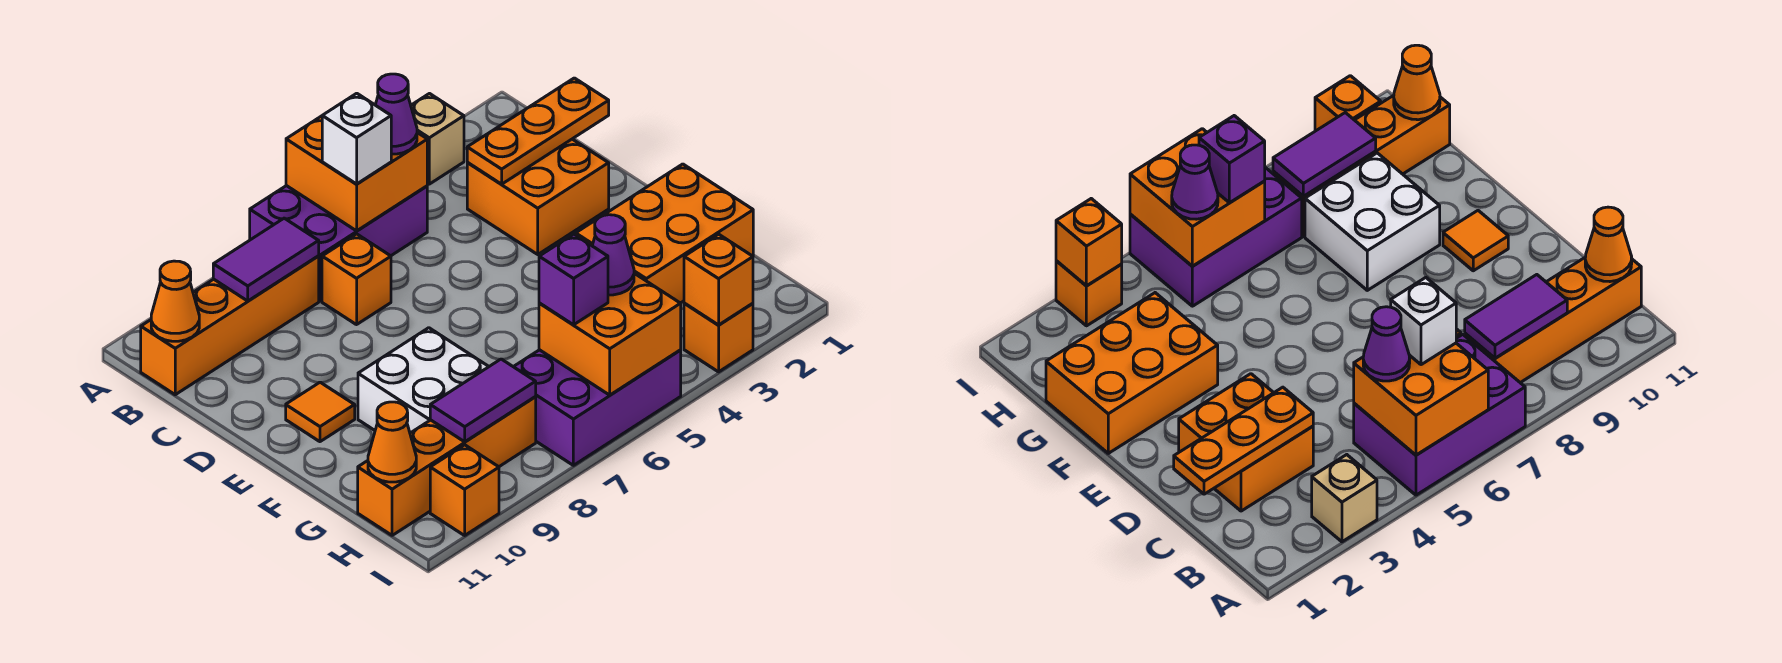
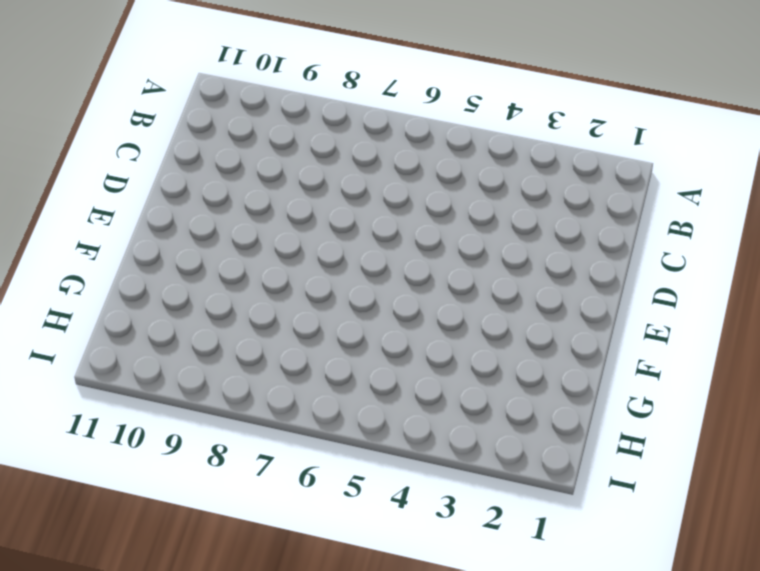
none -> tan brick A3 level 1
none -> purple brick A5:B7 level 1
none -> orange brick B8:B11 level 1

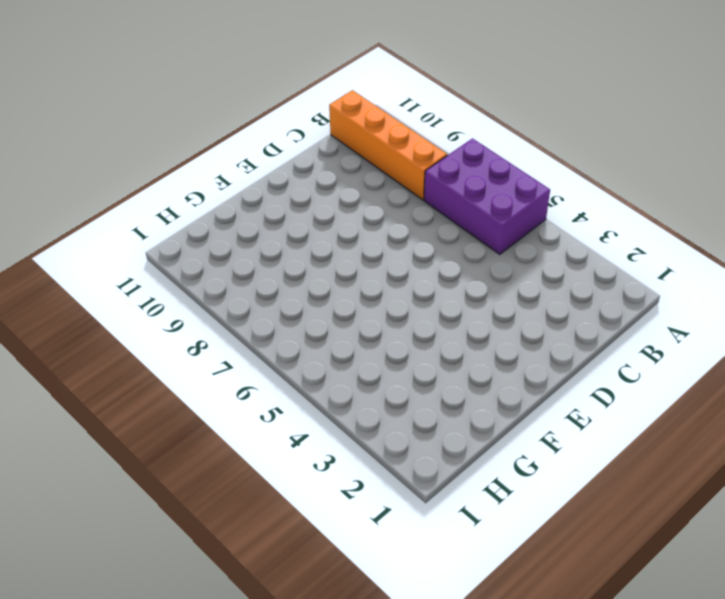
none -> tan brick A3 level 1
none -> orange brick C2:D3 level 1
none -> orange brick C7 level 1

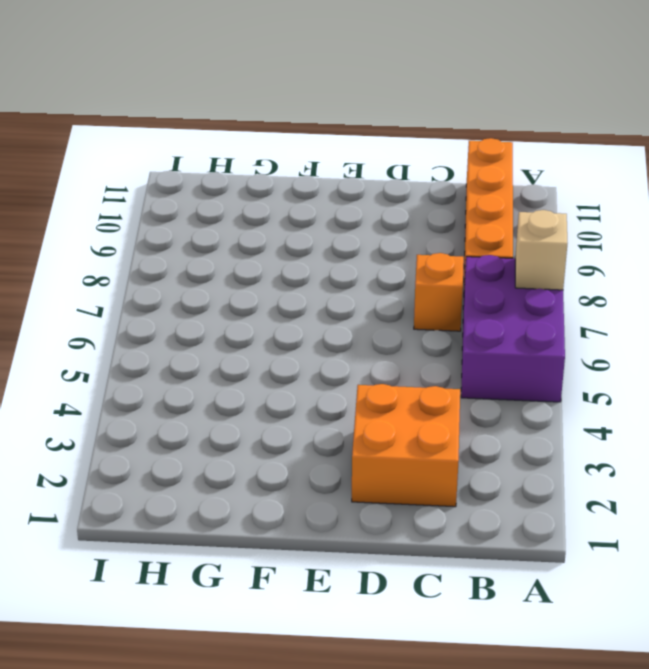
tan brick A7 level 2 -> tan brick A3 level 1
none -> orange tile E10 level 1
none -> orange brick F1:G3 level 1
none -> white brick F8:G9 level 1

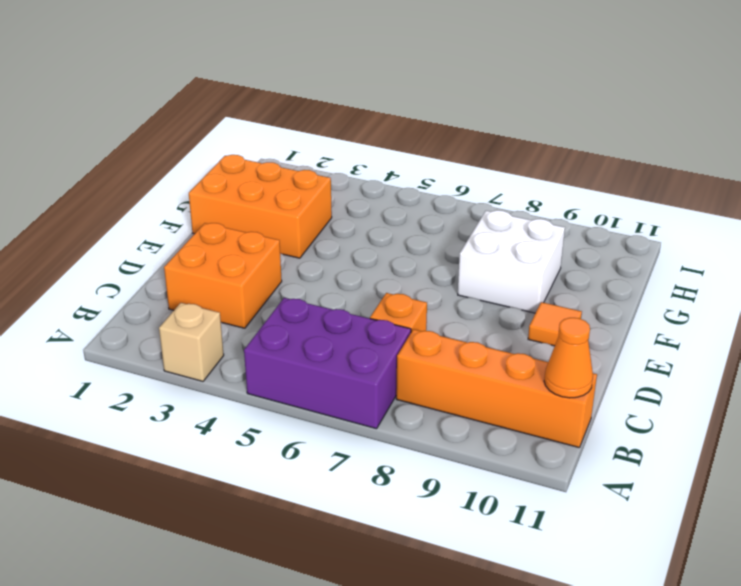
none -> purple brick H5:I7 level 1
none -> orange brick H8:H11 level 1
none -> orange brick I3 level 1

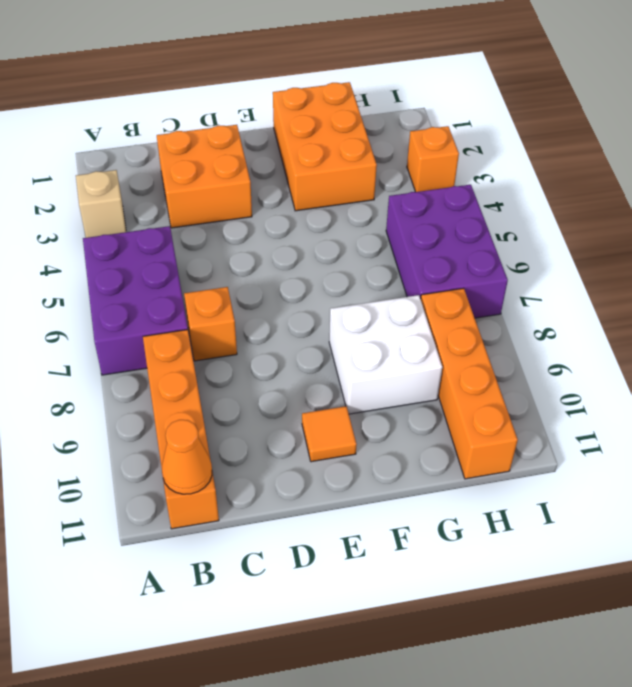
none -> orange brick I10 level 1
none -> orange brick A5:B6 level 2
none -> purple tile B8:B9 level 2

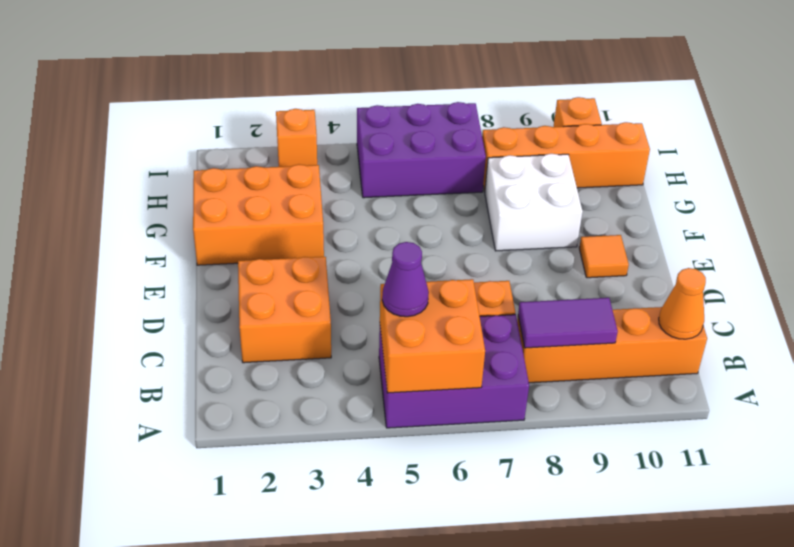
none -> tan brick A3 level 1
none -> orange plate C1:C3 level 2
none -> orange brick H5:I6 level 2

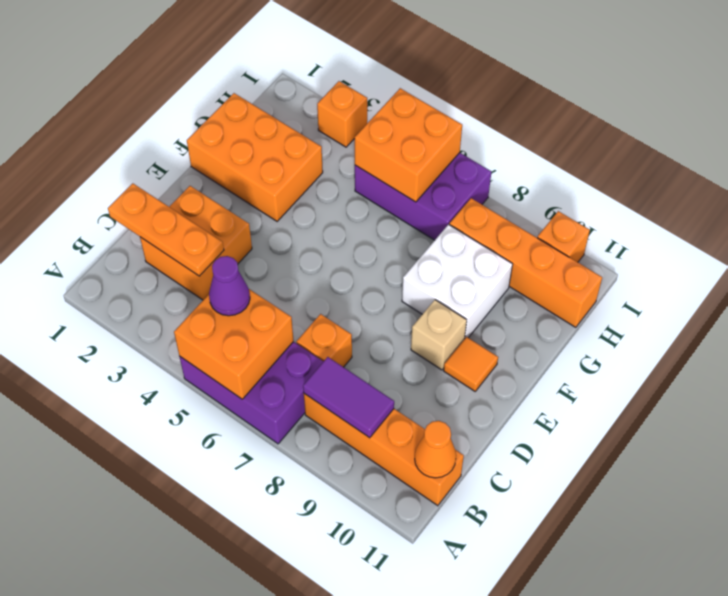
tan brick E9 level 1 -> tan brick A3 level 1
none -> purple tile H8:H9 level 2
none -> orange cone H11 level 2
none -> orange brick I3 level 2

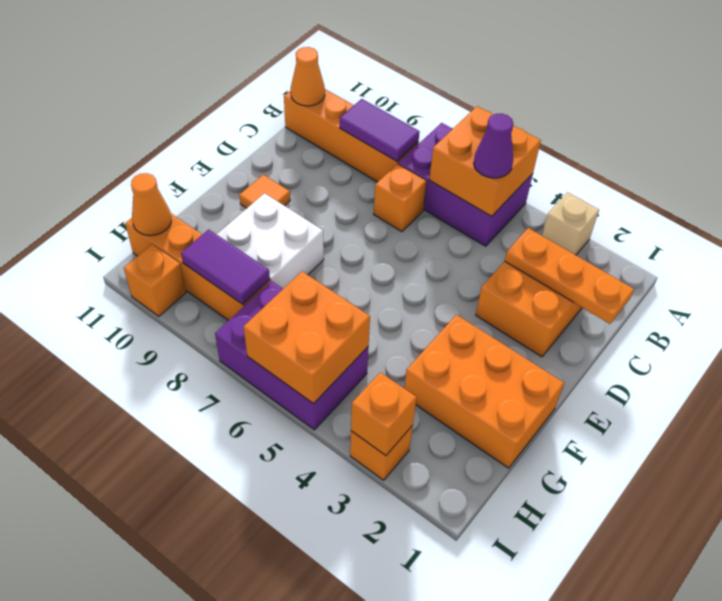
none -> white brick B6 level 3
none -> purple cone H5 level 3
none -> purple brick H6 level 3

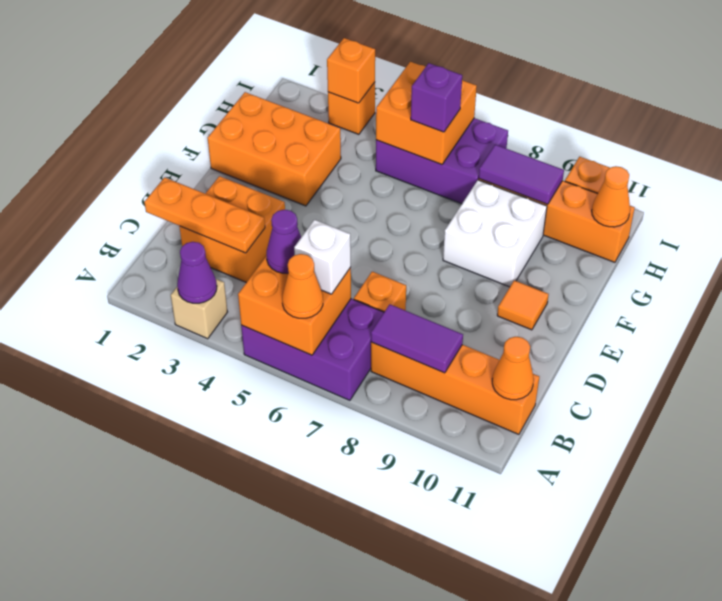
purple cone A3 level 2 -> purple cone H5 level 3
orange cone A6 level 3 -> none

